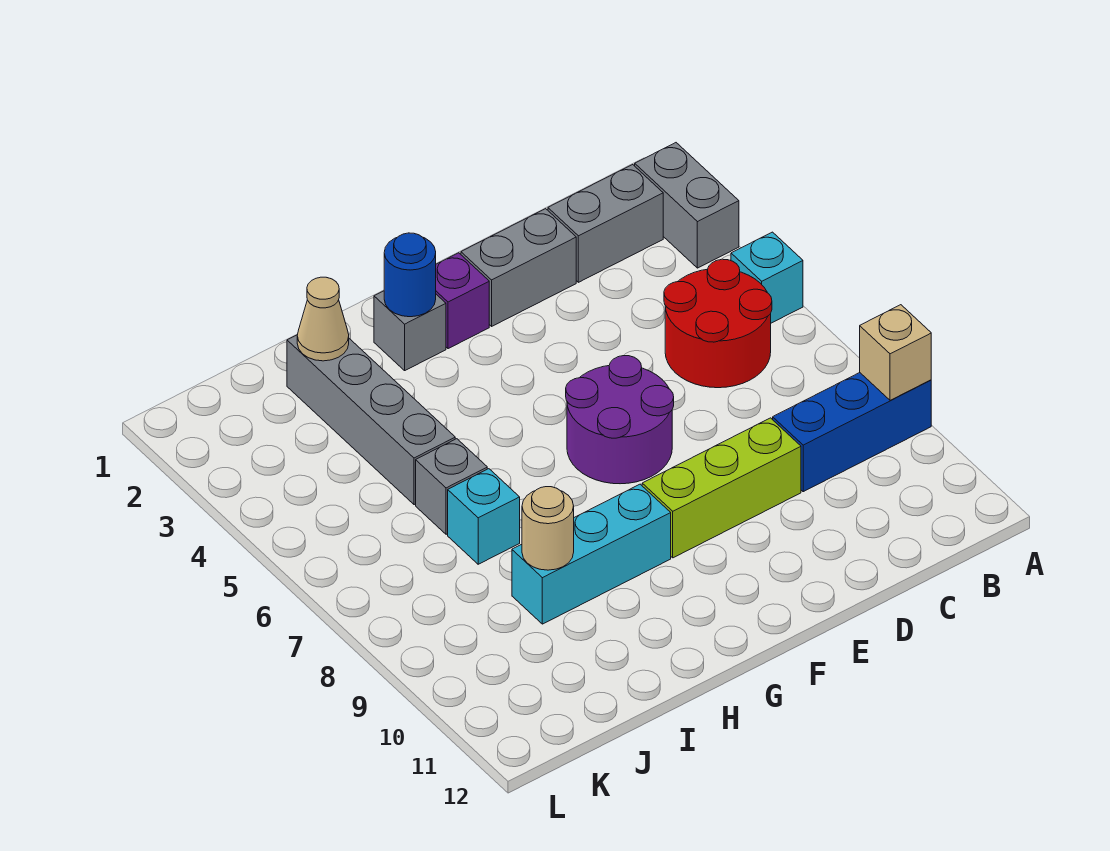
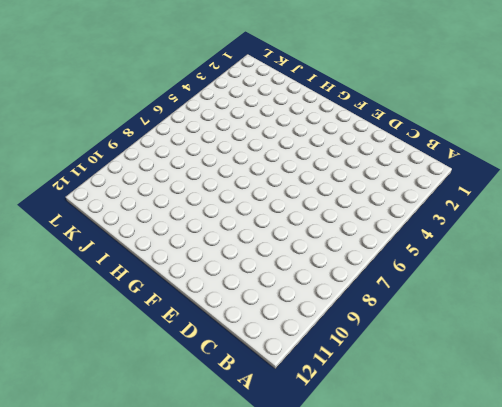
none -> grey brick A2:A3 level 1
none -> cyan brick A5 level 1
none -> blue brick A9:C9 level 1

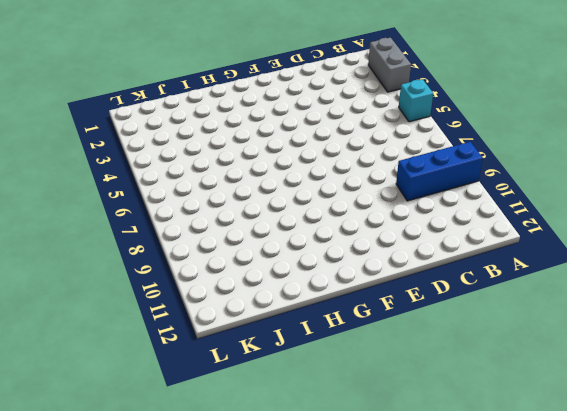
none -> grey brick B2:C2 level 1
none -> red round brick B5:C6 level 1
none -> grey brick D2:E2 level 1

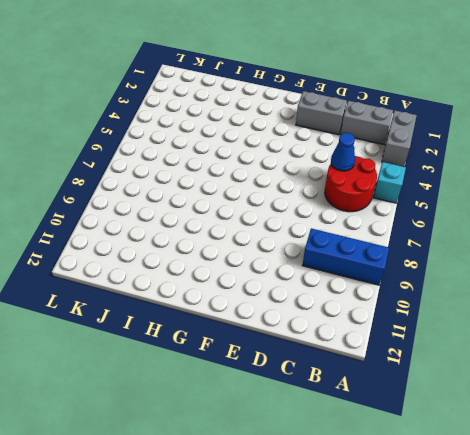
blue cone C5 level 2 -> none
none -> lime brick D9:F9 level 1
none -> purple round brick E6:F7 level 1
none -> purple brick F2 level 1

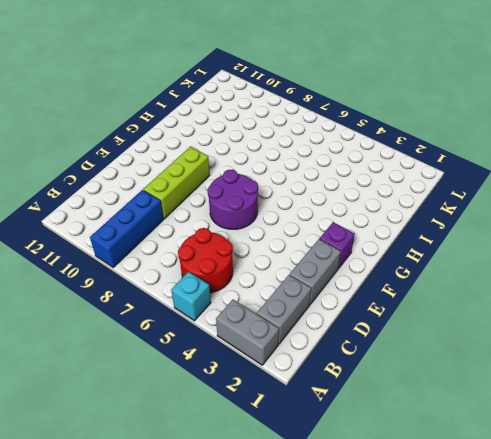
none -> grey brick G2 level 1
none -> cyan brick G9:I9 level 1
none -> grey brick I2:I5 level 1

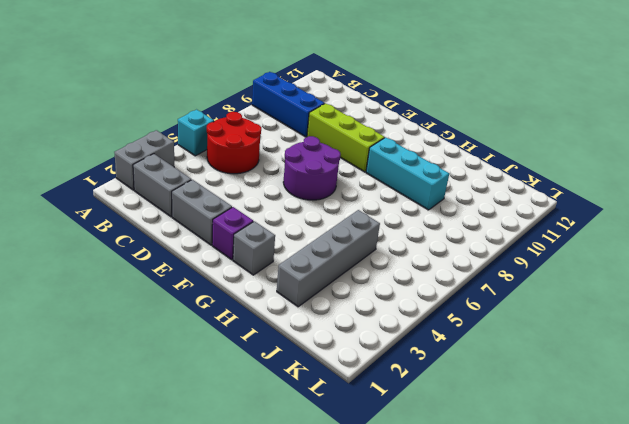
none -> grey brick I6 level 1
none -> cyan brick I7 level 1
none -> tan brick A9 level 2

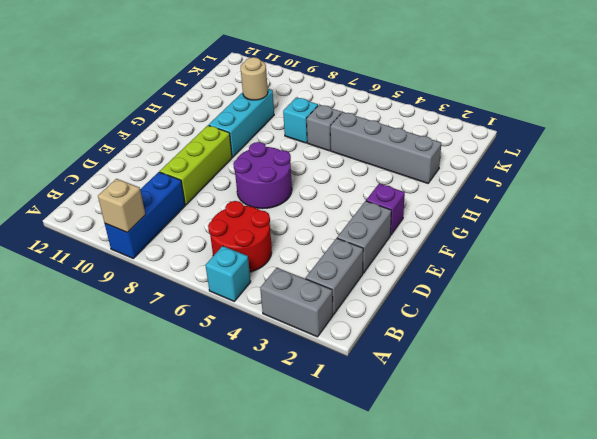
none -> grey brick G2 level 1
none -> blue round brick G2 level 2
none -> tan cone I2 level 2

